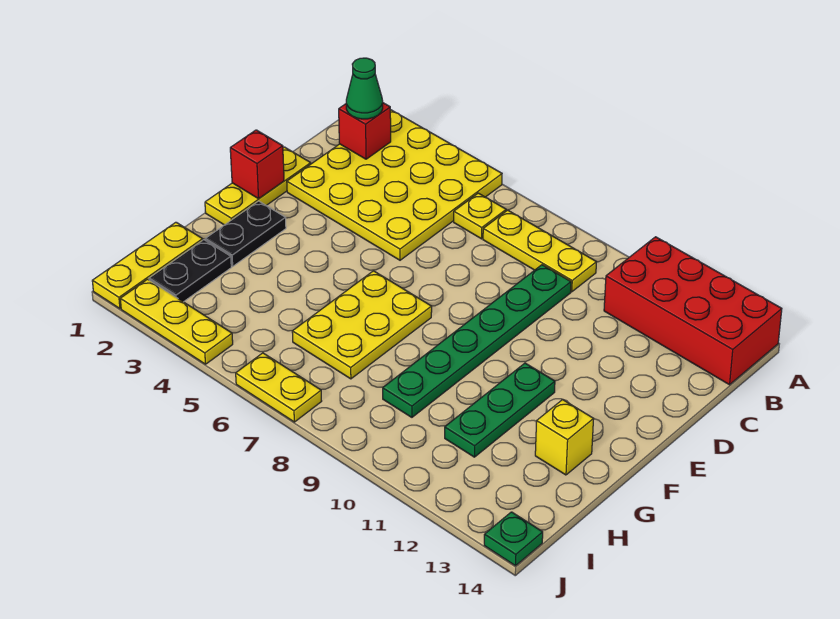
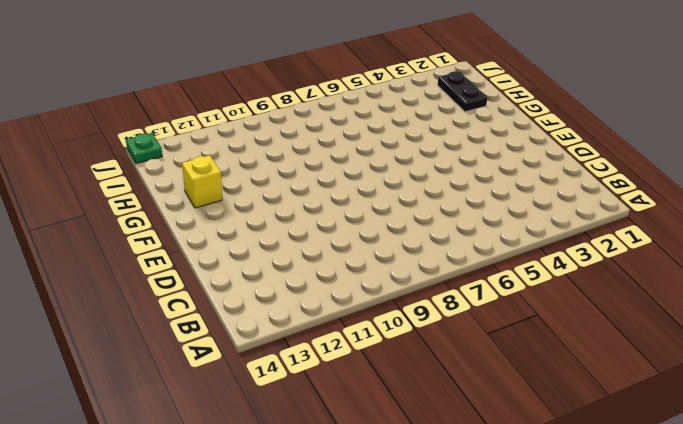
none -> yellow plate A2:D5 level 1
none -> red brick A11:B14 level 1
none -> yellow plate B6 level 1

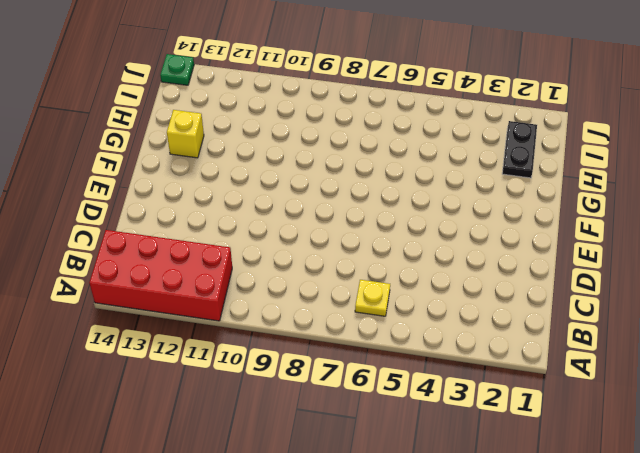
none -> yellow plate A2:D5 level 1
none -> yellow plate B7:B9 level 1
none -> green plate C9:H9 level 1

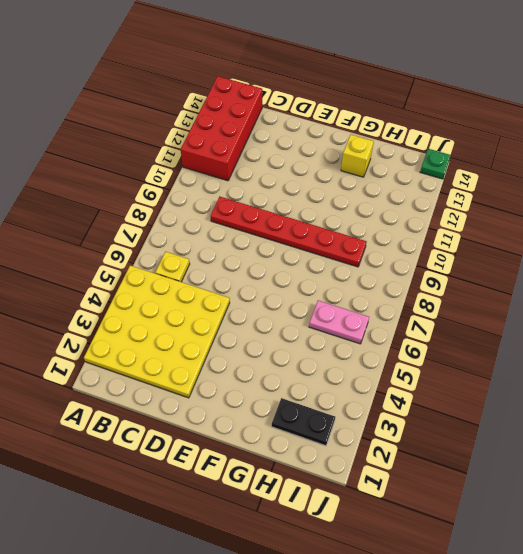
red plate C9:H9 level 1 -> green plate C9:H9 level 1
pink plate H6:I6 level 1 -> yellow plate F6:H7 level 1
none -> yellow plate B7:B9 level 1
none -> yellow plate D1:F1 level 1
none -> black plate F2:G2 level 1

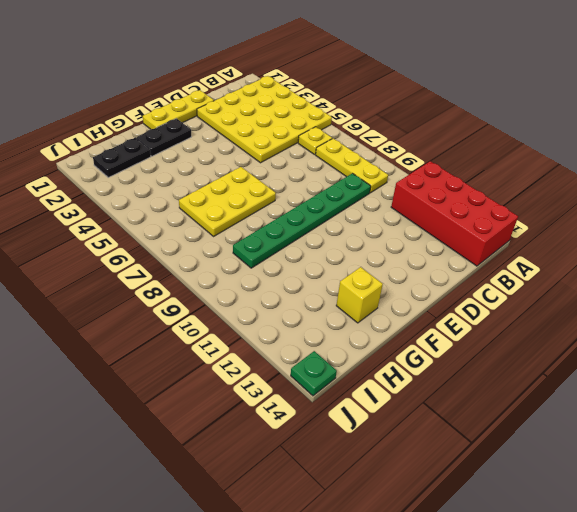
none -> green plate F11:H11 level 1
none -> yellow plate H1:J1 level 1
none -> yellow plate J2:J4 level 1

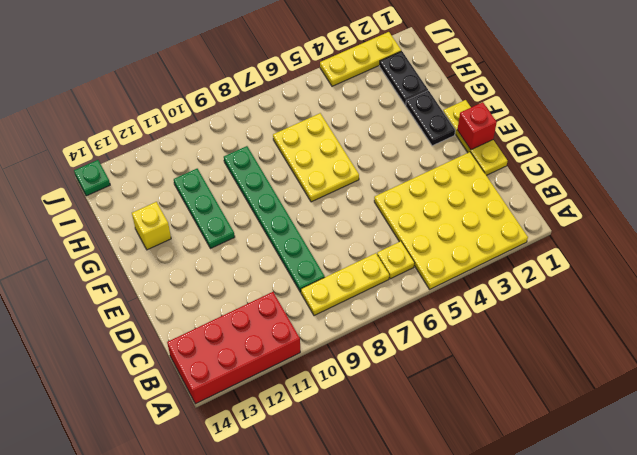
none -> yellow plate H1:J1 level 1
none -> yellow plate J6:J7 level 1
none -> red brick B2 level 2

